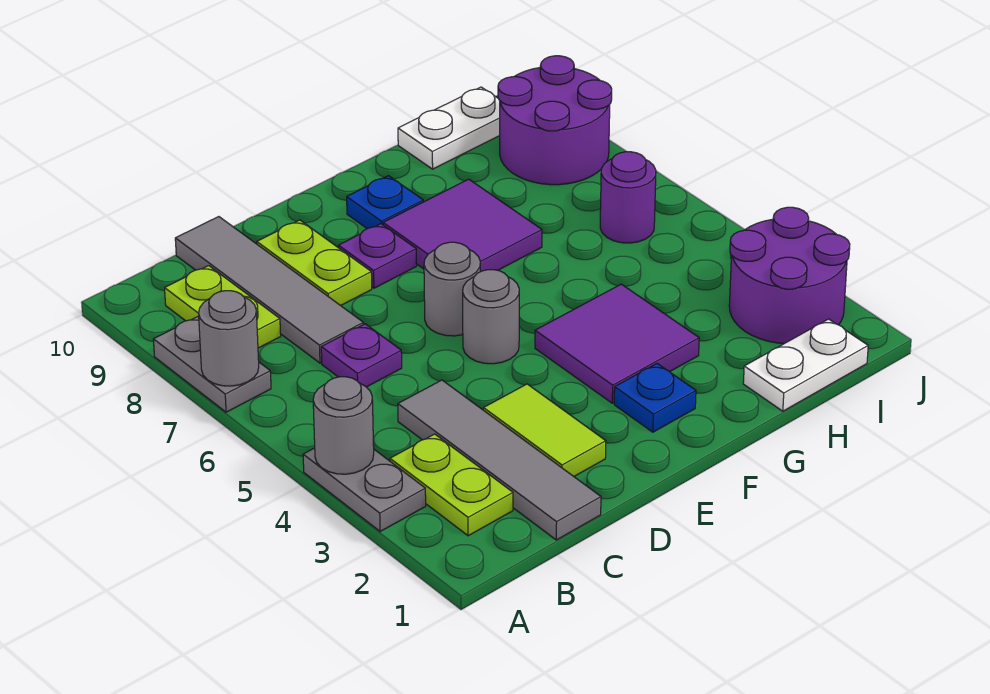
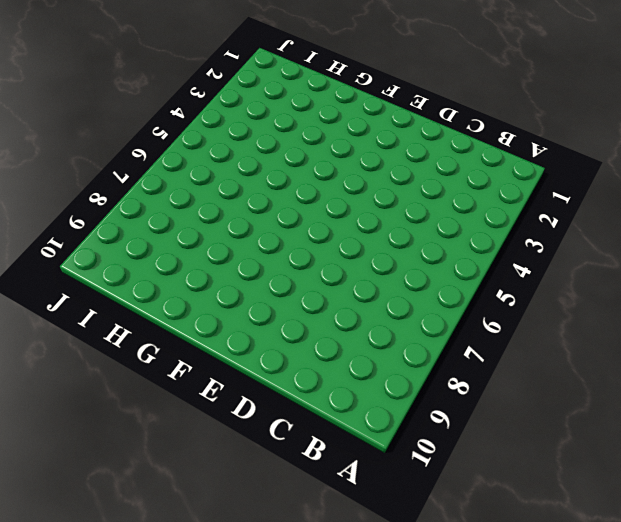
none -> grey plate A3:A4 level 1
none -> grey plate A7:A8 level 1
none -> lime plate B2:B3 level 1

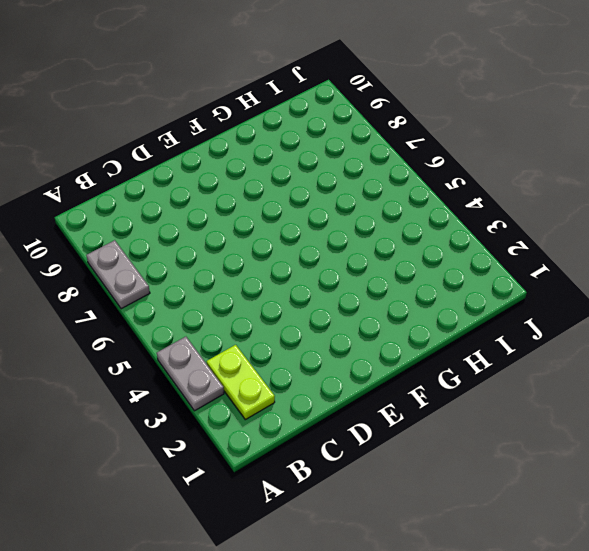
none -> lime plate B8:B9 level 1
none -> grey tile C1:C4 level 1
none -> purple plate C6 level 1

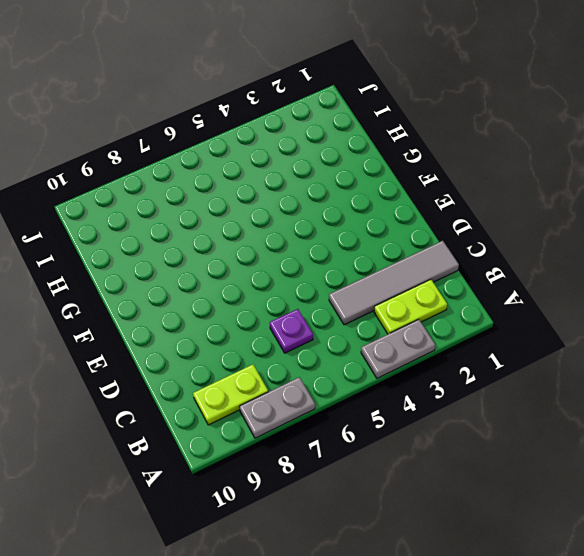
none -> grey tile C7:C10 level 1
none -> lime tile D2:D3 level 1
none -> lime plate D8:D9 level 1

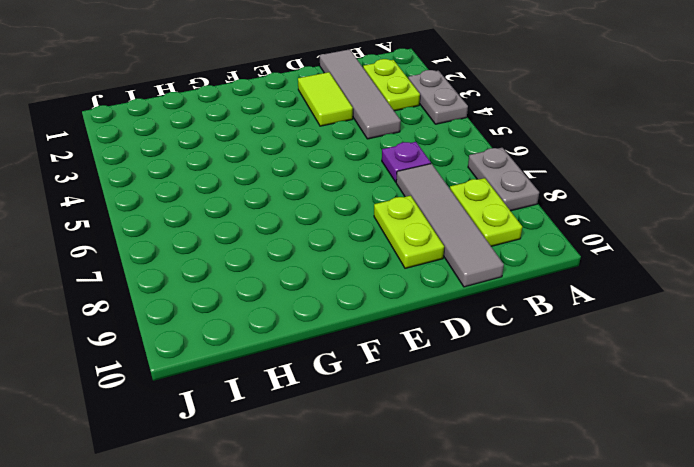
none -> grey round brick E5 level 1
none -> grey round brick E6 level 1
none -> purple plate E8 level 1

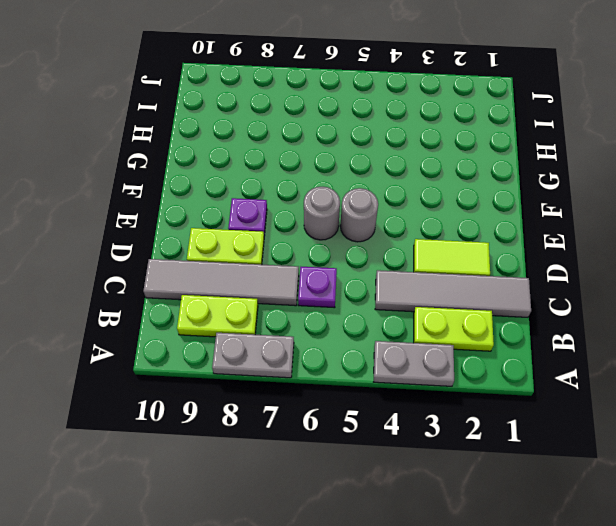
none -> blue plate F2 level 1
none -> purple tile F3:G4 level 1
none -> purple tile F7:G8 level 1

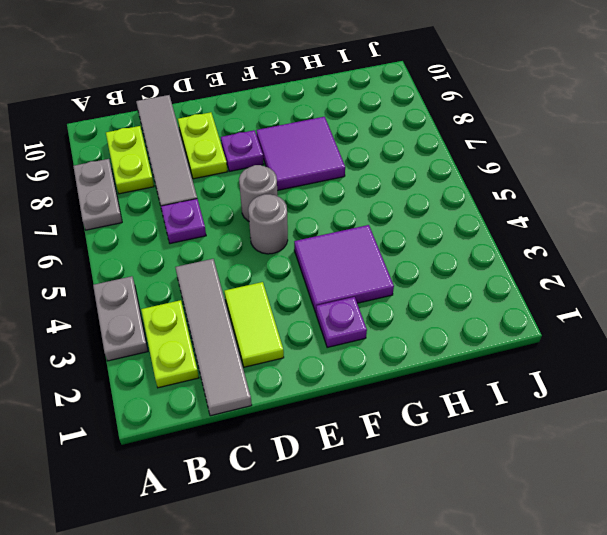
purple plate F2 level 1 -> blue plate F2 level 1
none -> blue plate F9 level 1
none -> white plate H1:I1 level 1
none -> white plate H10:I10 level 1

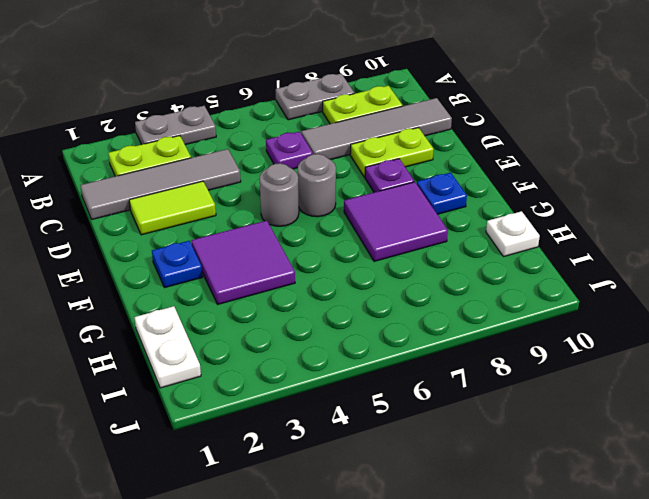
white plate H10 level 1 -> white plate H10:I10 level 1
none -> purple round brick I2:J3 level 1
none -> purple round brick I6 level 1
none -> purple round brick I8:J9 level 1

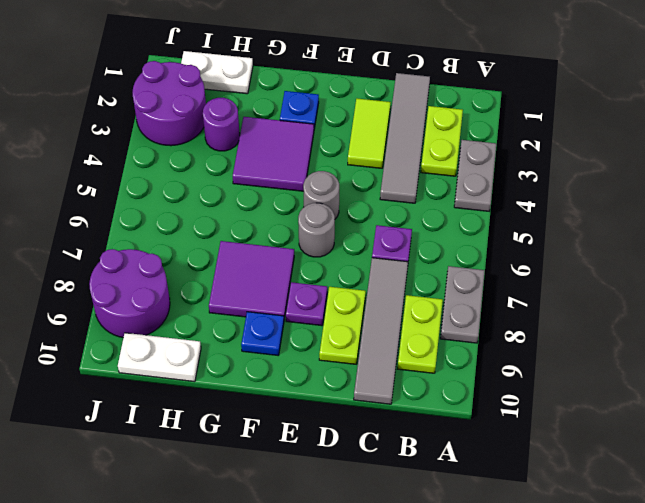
purple round brick H3 level 1 -> purple round brick I6 level 1
none -> grey round brick A4 level 2
none -> grey round brick A7 level 2

